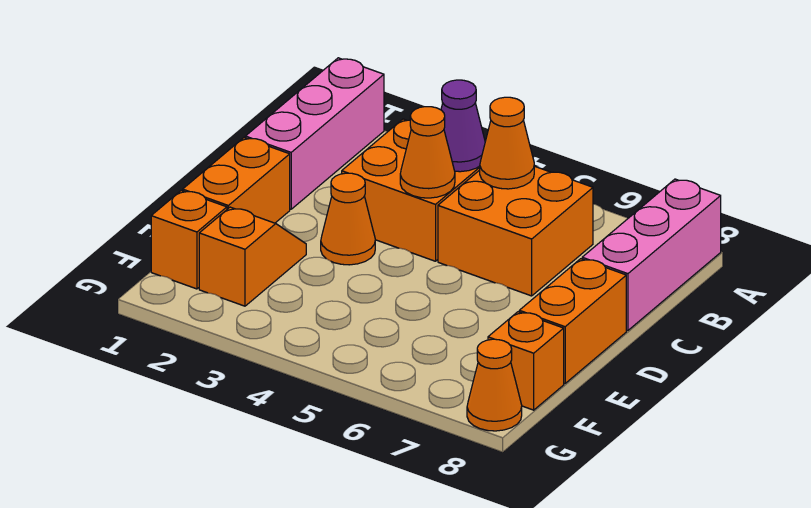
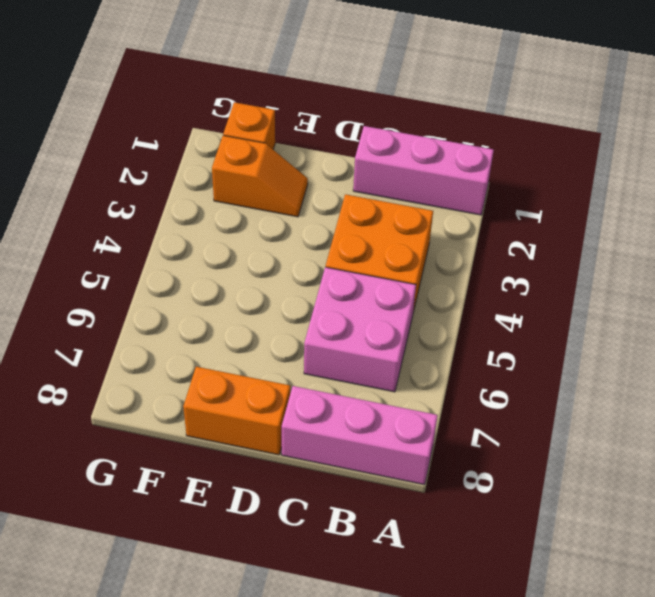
pink brick B5:C6 level 1 -> orange brick B5:C6 level 1
none -> orange brick D1:E1 level 1
none -> orange cone D3 level 1
none -> orange brick F8 level 1

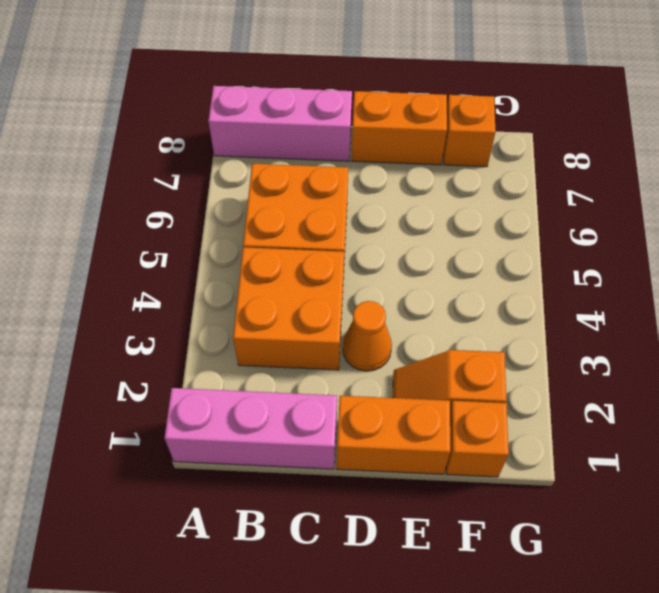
none -> orange cone G8 level 1
none -> purple cone B4 level 2
none -> orange cone B5 level 2

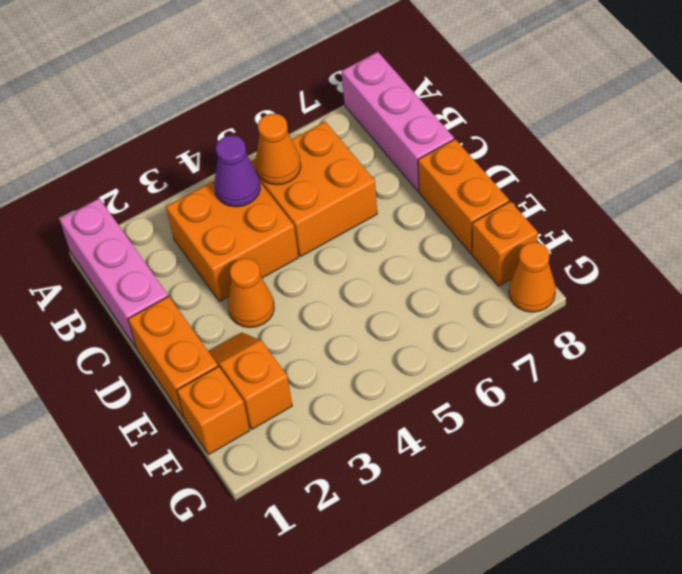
none -> orange cone C4 level 2

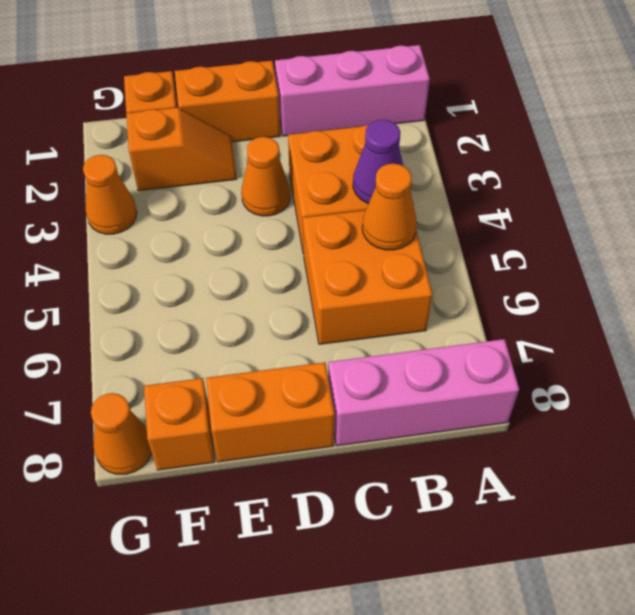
orange cone G3 level 1 -> orange cone C4 level 2

